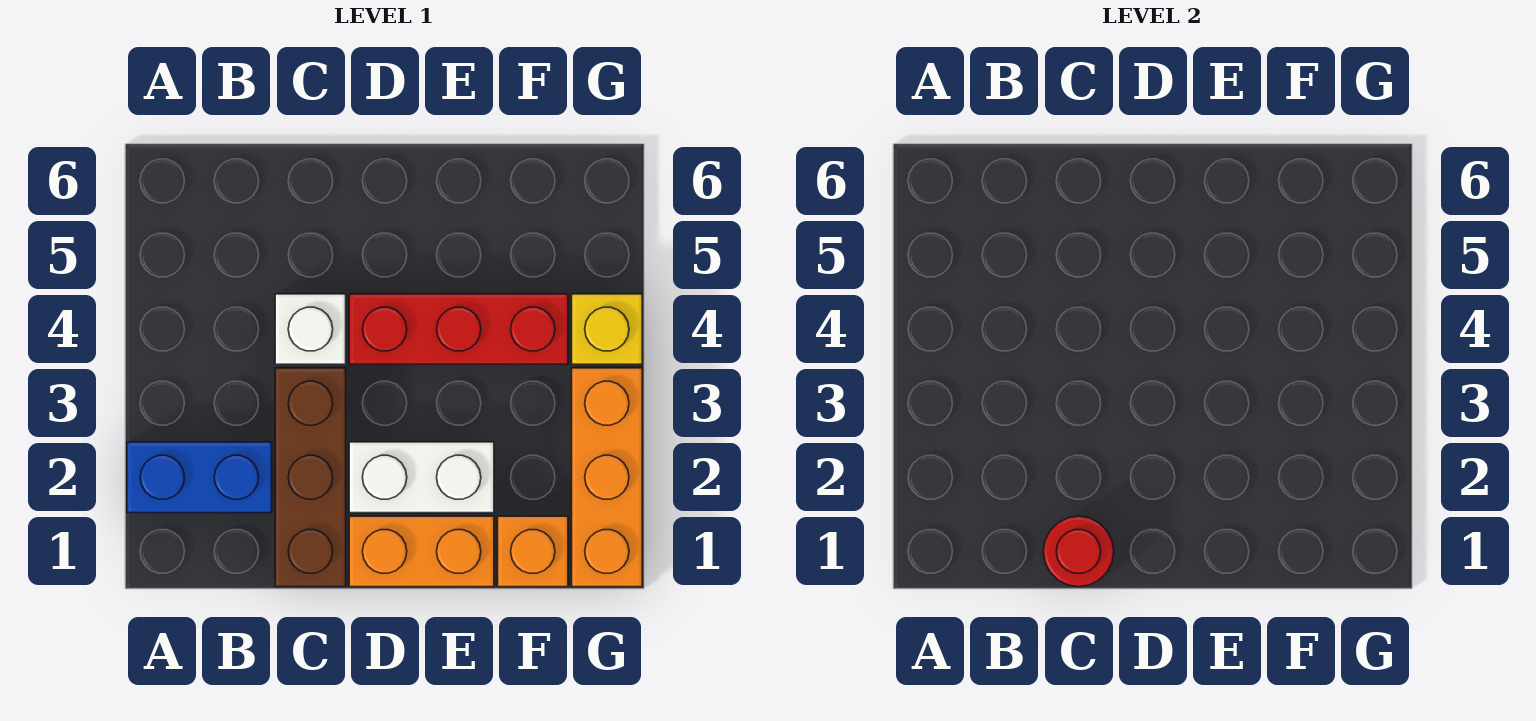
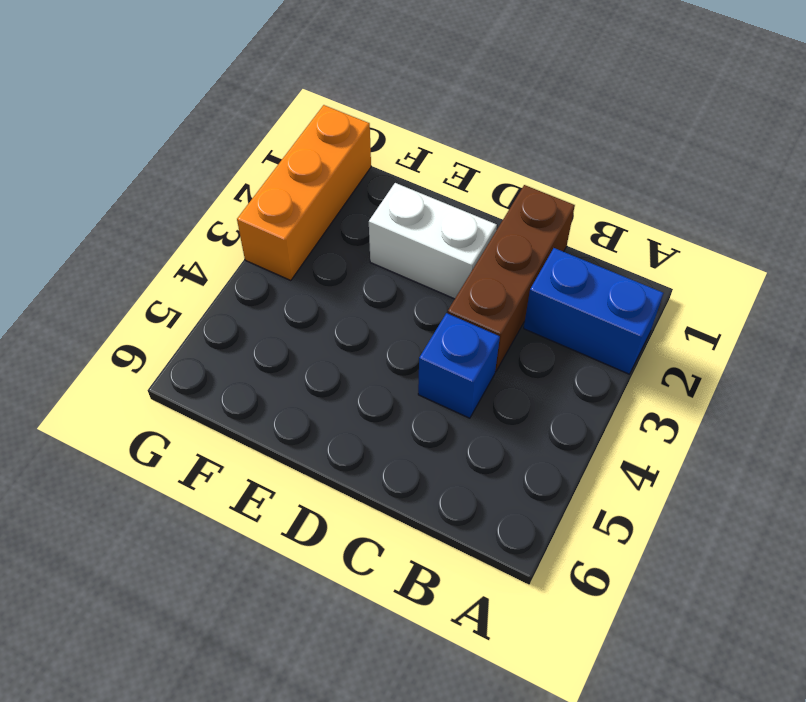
blue brick C4 level 1 -> white brick C4 level 1
none -> orange brick D1:E1 level 1
none -> red brick D4:F4 level 1

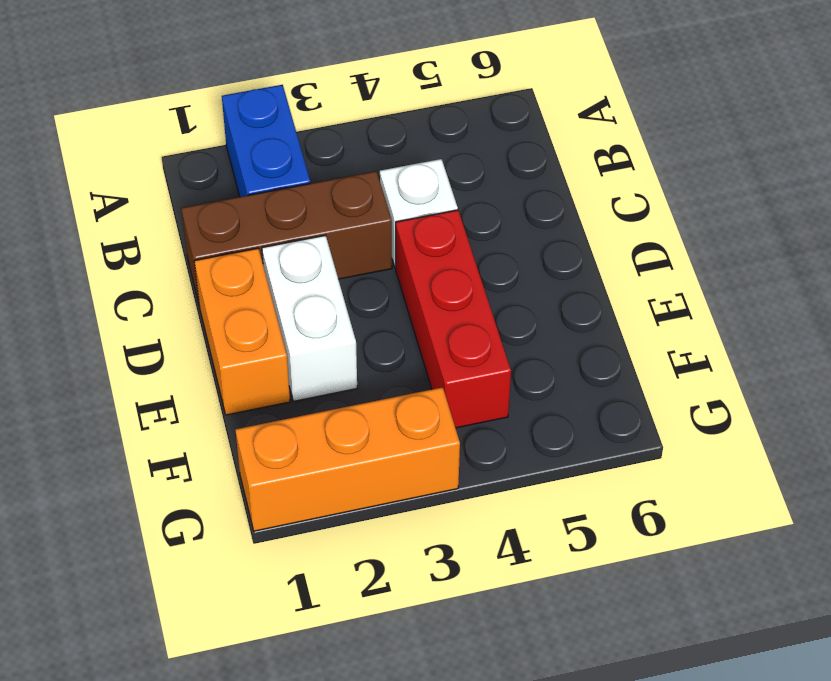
none -> orange brick F1 level 1
none -> yellow brick G4 level 1

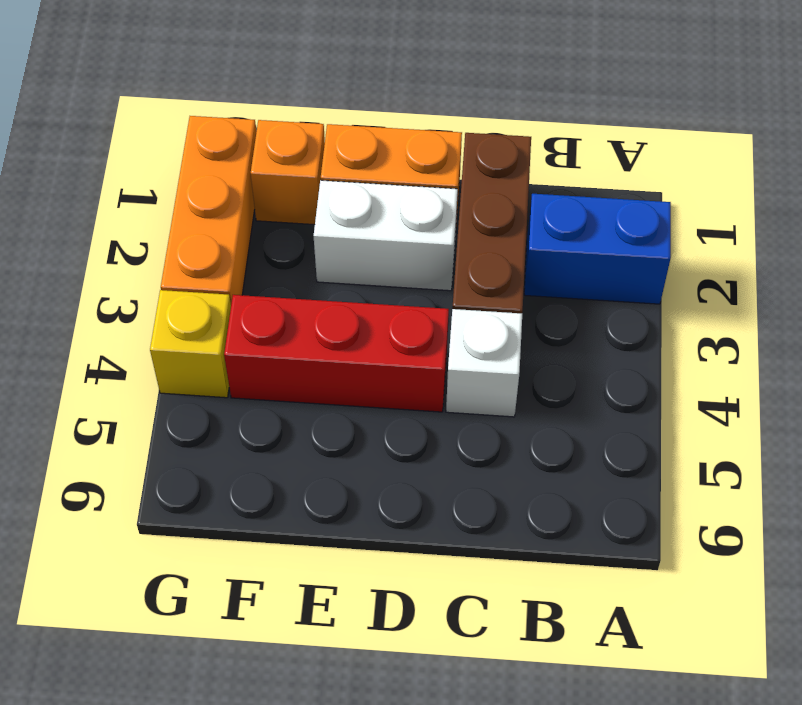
none -> red round brick C1 level 2

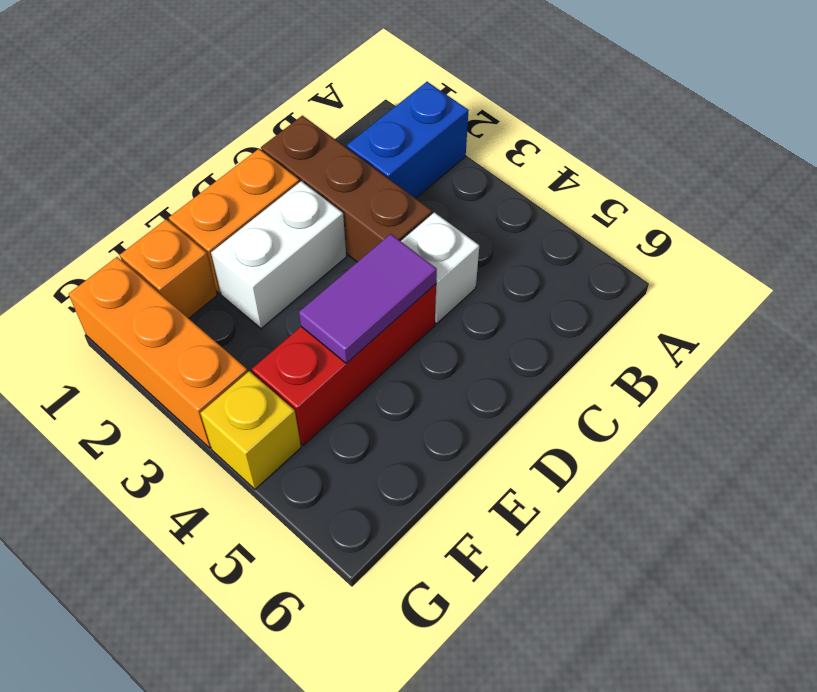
purple tile D4:E4 level 2 -> none
none -> red round brick C1 level 2

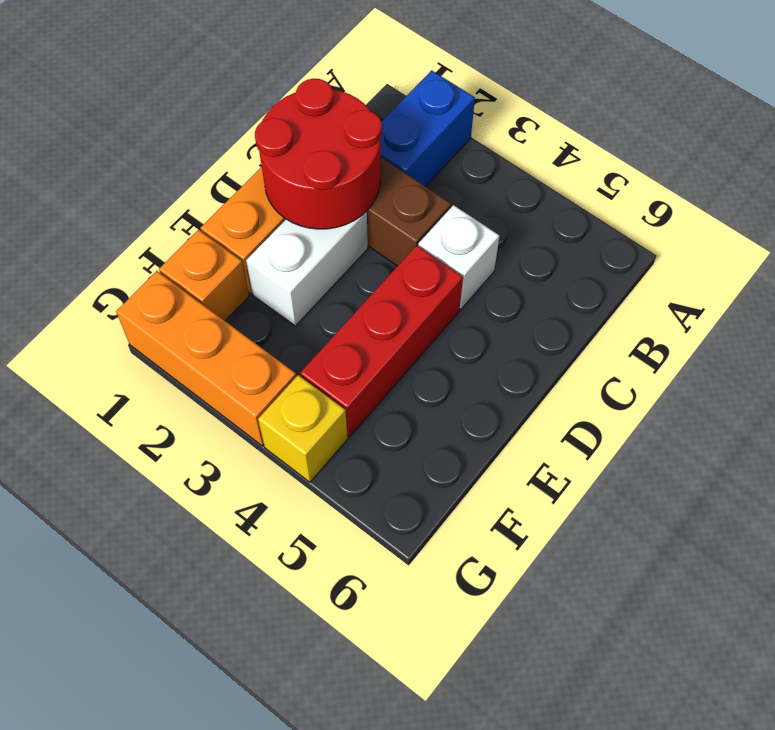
red round brick C1:D2 level 2 -> red round brick C1 level 2

